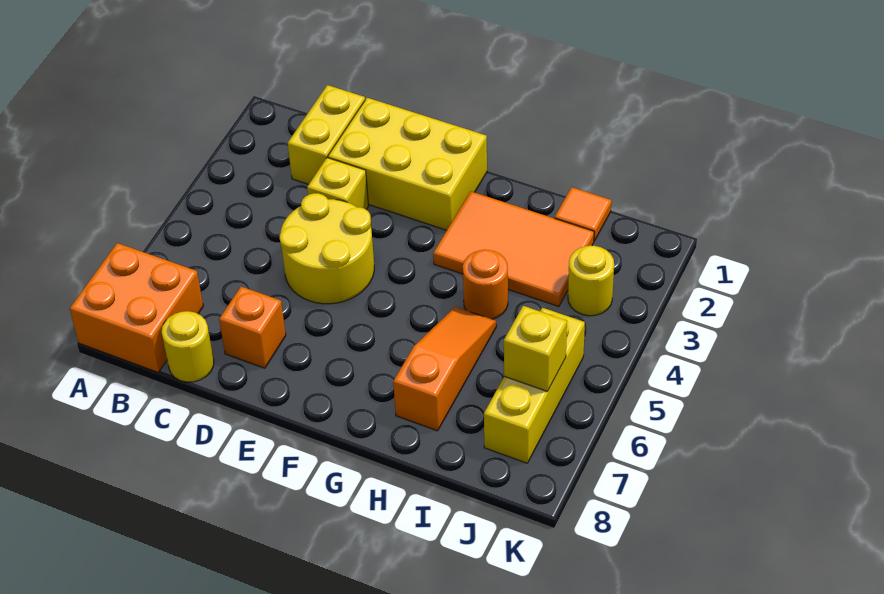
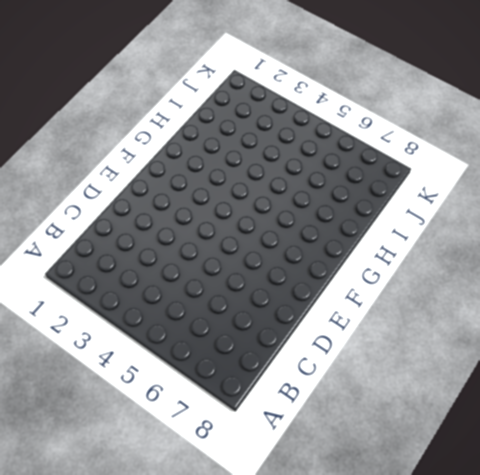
none -> orange brick A7:B8 level 1
none -> yellow brick C1:C2 level 1
none -> yellow round brick C8 level 1

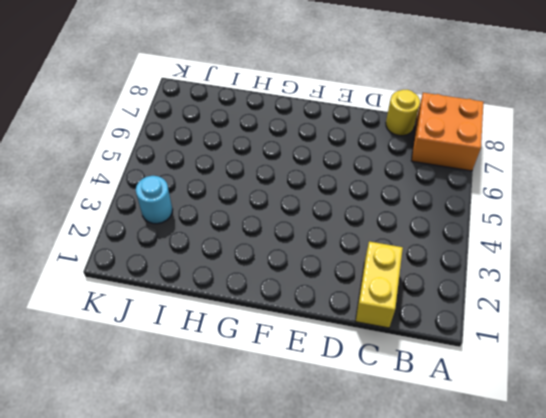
cyan round brick J3 level 1 -> yellow round brick J3 level 1
none -> yellow brick D1:F2 level 1
none -> yellow brick D3 level 1
none -> yellow round brick D4:E5 level 1

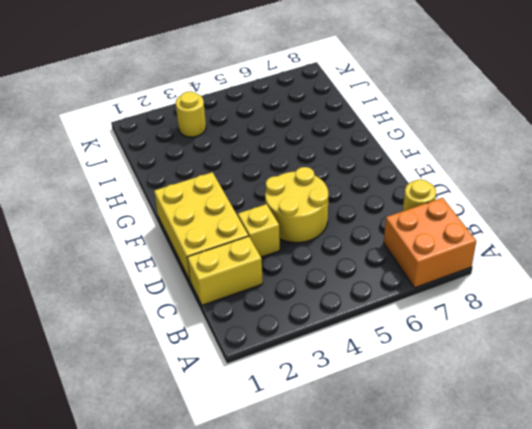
none -> orange brick D7 level 1
none -> orange tile G2:I3 level 1
none -> orange round brick H4 level 1

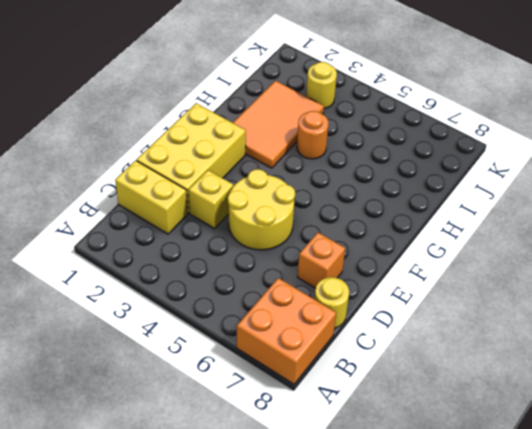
none -> orange slope H5:H7 level 1 top 7
none -> orange tile I1 level 1
none -> yellow brick J5:J7 level 1

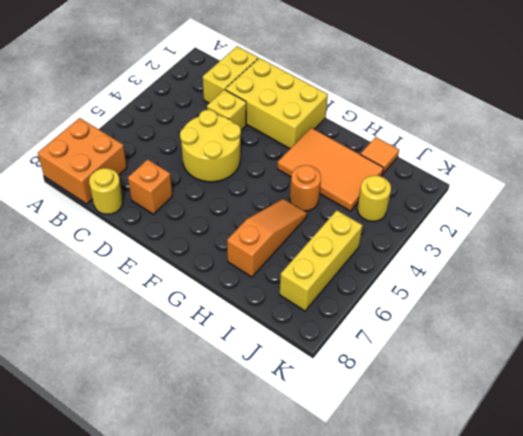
none -> yellow brick J6 level 2

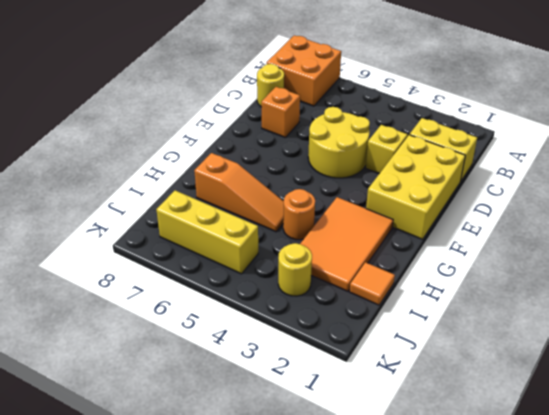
none -> yellow brick J6 level 2

